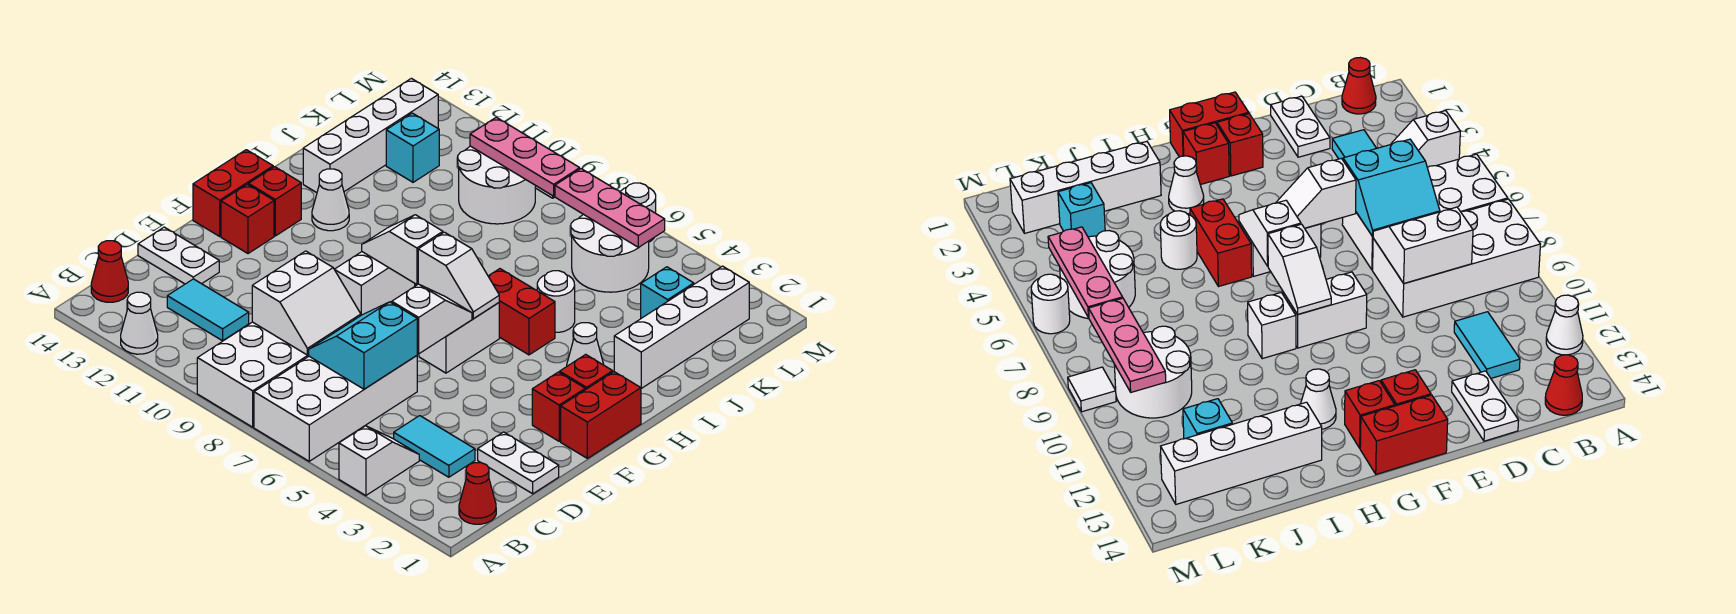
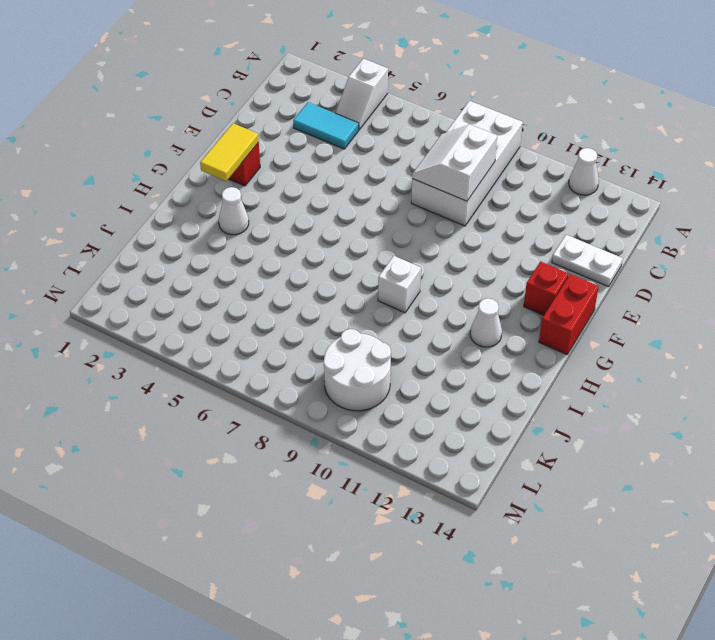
yellow tile F2:G2 level 2 -> none
none -> white brick A6:D7 level 1
none -> red cone B1 level 1
none -> red cone B14 level 1
none -> cyan tile C11:C12 level 1

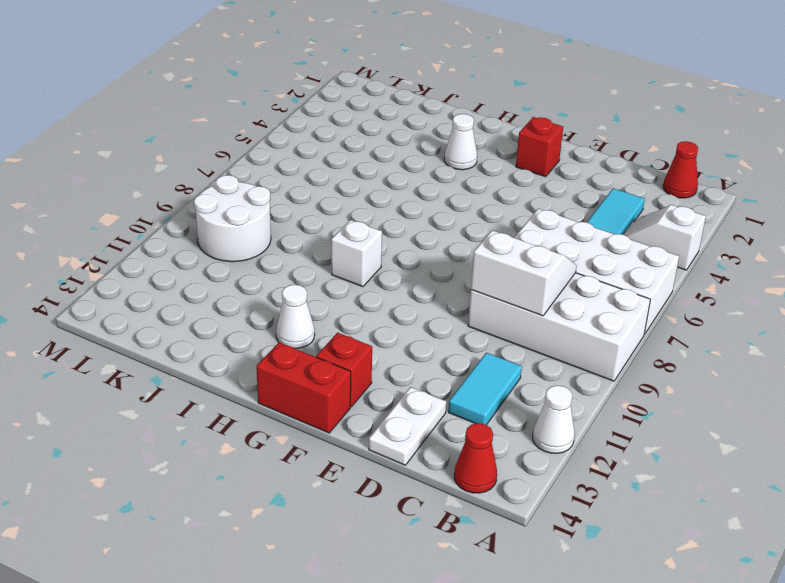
none -> white plate D1:D2 level 1
none -> red brick F1:G1 level 1
none -> white brick F6:G6 level 1
none -> white brick F9:G9 level 1

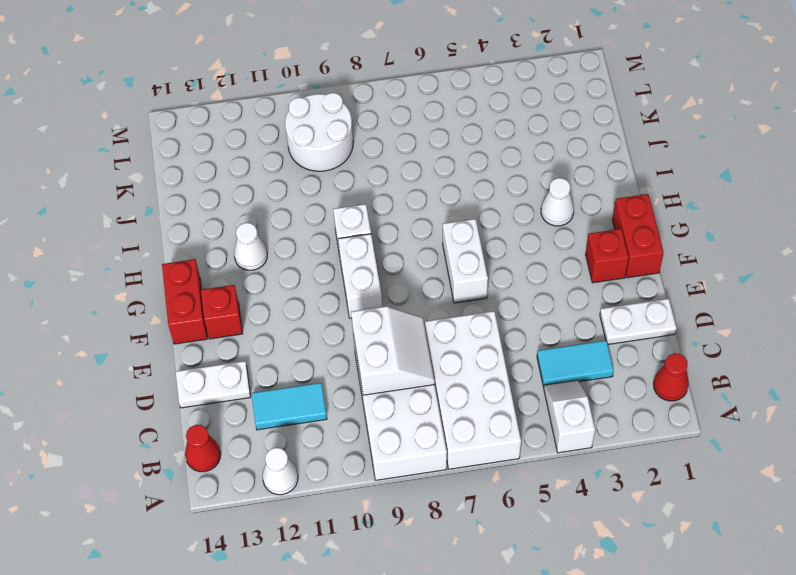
none -> red brick G2 level 1
none -> red brick G13 level 1
none -> red brick H5:H6 level 1
none -> white brick I2:L2 level 1

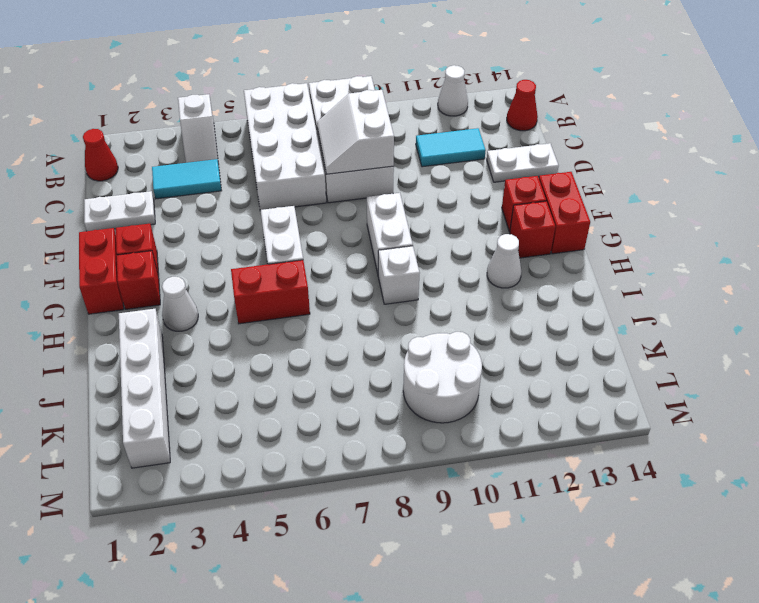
none -> white round brick I5 level 1
none -> white brick I13:L13 level 1
none -> cyan brick K3 level 1
none -> white round brick K5:L6 level 1

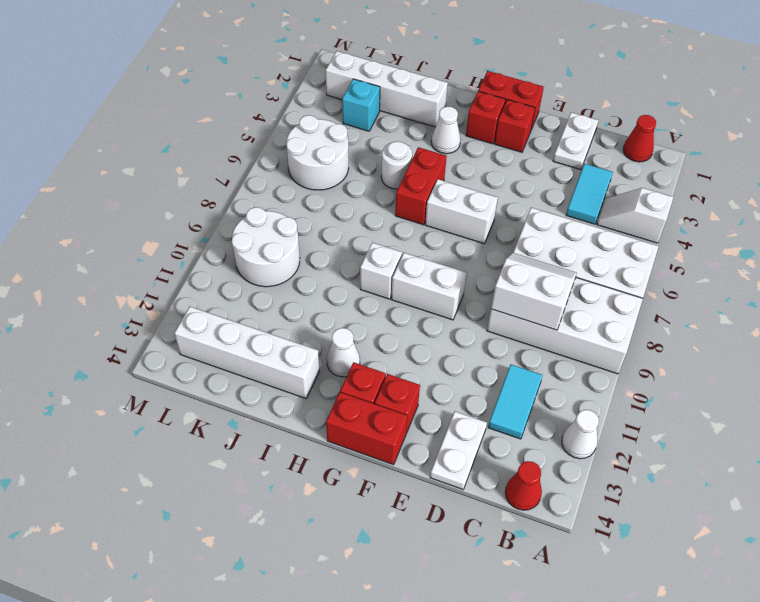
none -> cyan brick K12 level 1
none -> white round brick M6 level 1
none -> white tile M9 level 1
none -> cyan slope C6:D7 level 2 top 6

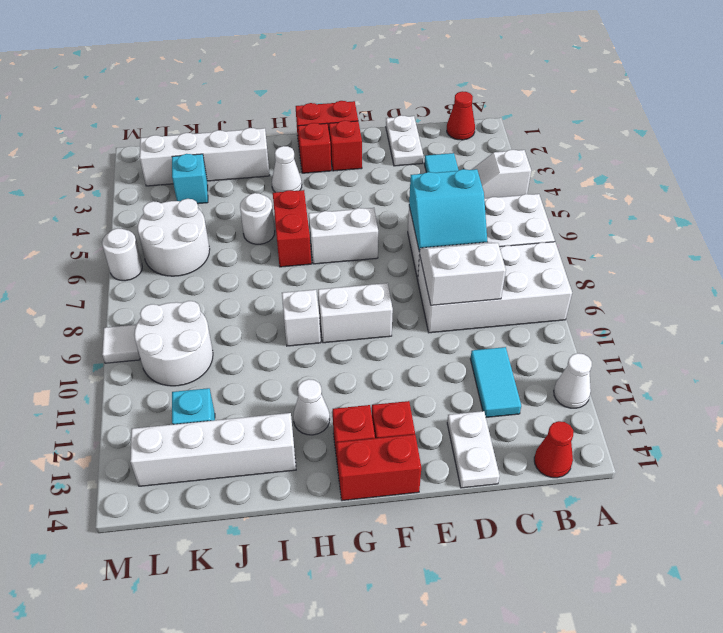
none -> white slope E6:F6 level 2 top E
none -> white slope G6:G7 level 2 top 7
none -> white slope G8:G9 level 2 top 8
none -> pink plate L5:L7 level 2

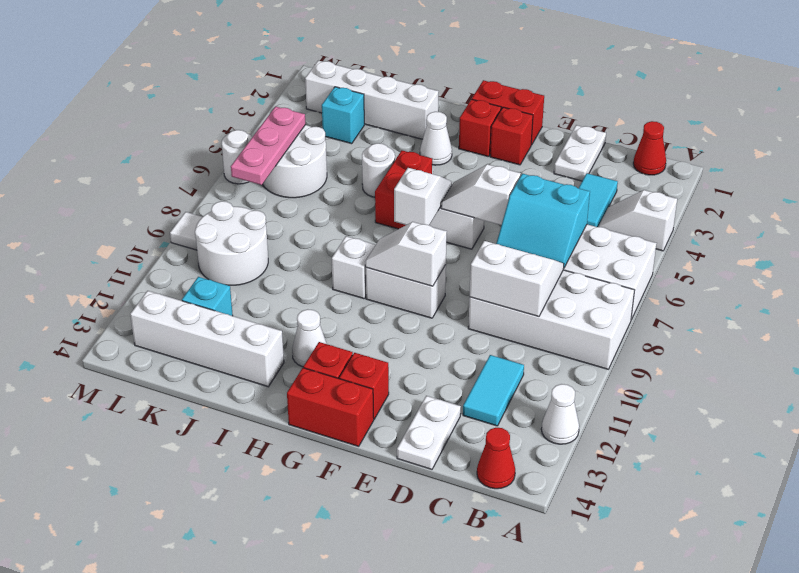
white slope F9:G9 level 2 top F -> white slope G8:G9 level 2 top 8
none -> pink plate L8:L10 level 2

